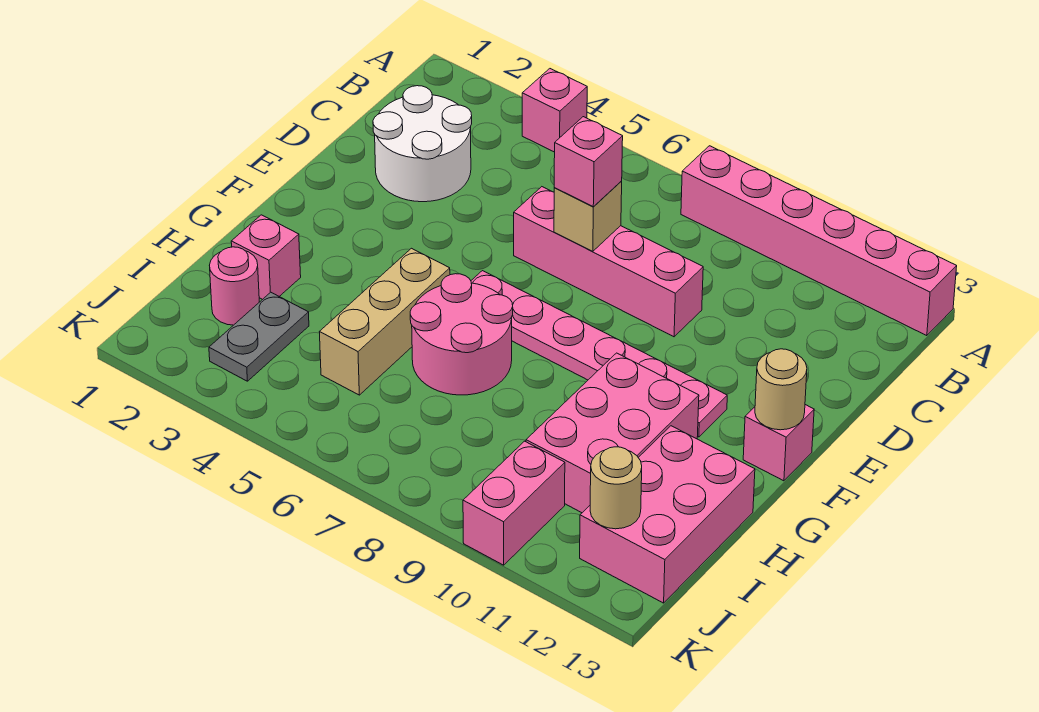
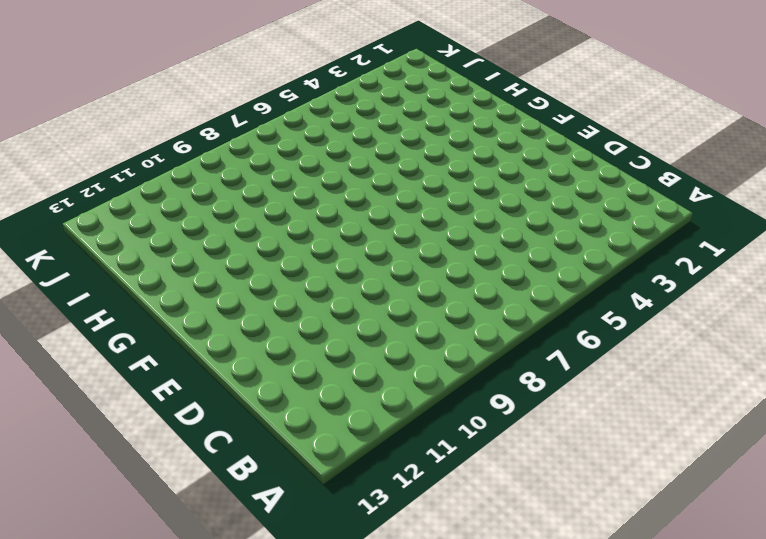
none -> pink brick A4 level 1
none -> pink brick A8:A13 level 1
none -> white round brick C2:D3 level 1

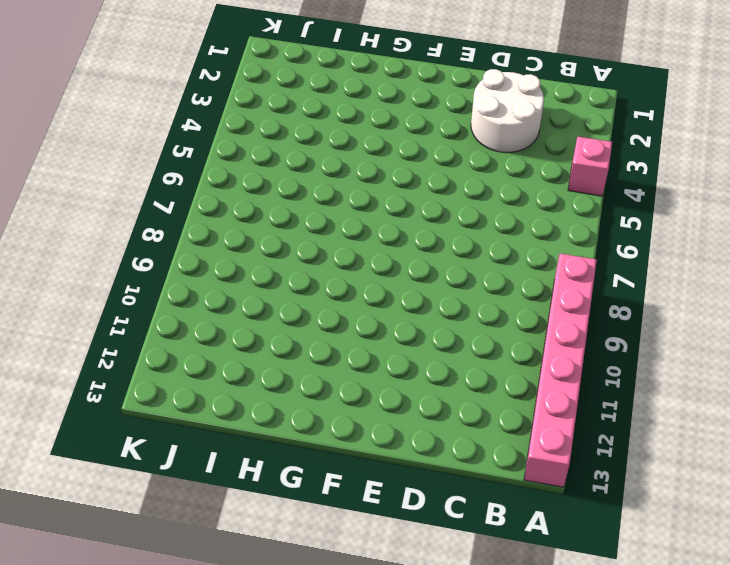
none -> pink brick D6:D9 level 1
none -> pink plate F6:F11 level 1
none -> pink brick F13 level 1

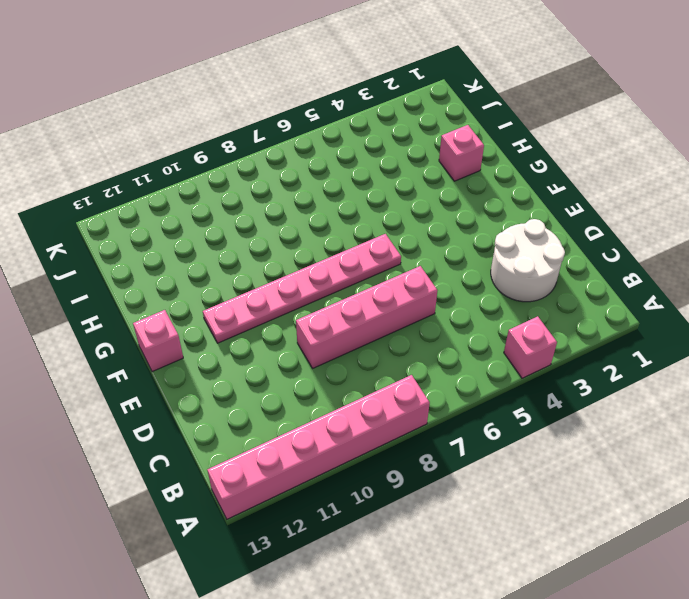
none -> tan brick G5:I5 level 1
none -> pink round brick G6:H7 level 1
none -> pink brick G10:I11 level 1

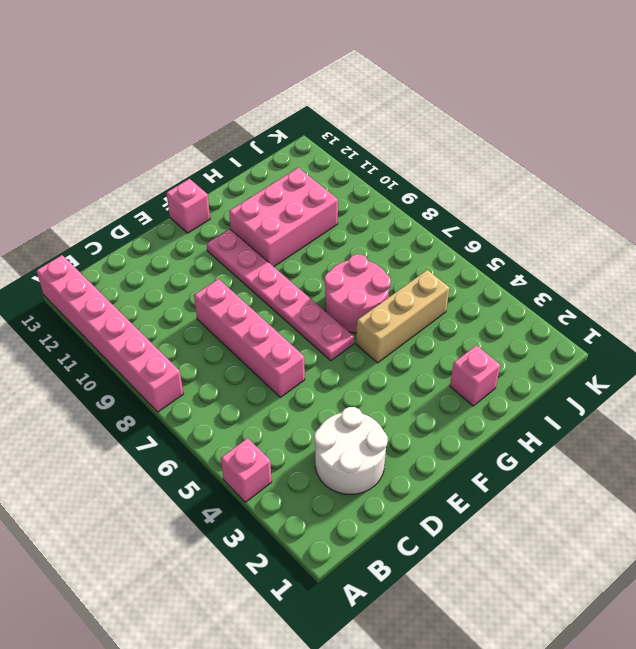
none -> pink brick H12:J13 level 1
none -> pink round brick I2 level 1
none -> grey plate I3:J3 level 1

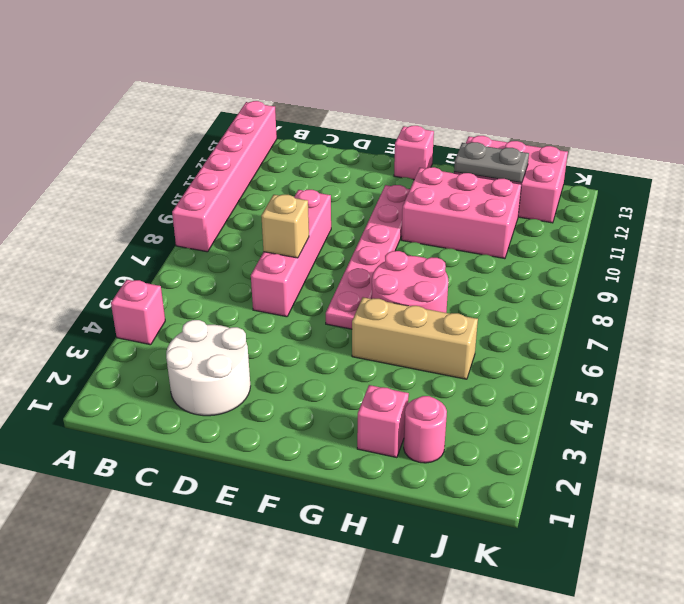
grey plate H12:I12 level 2 -> grey plate I3:J3 level 1
none -> pink brick J10:K10 level 1
none -> tan round brick F13 level 2
none -> tan round brick J12 level 2

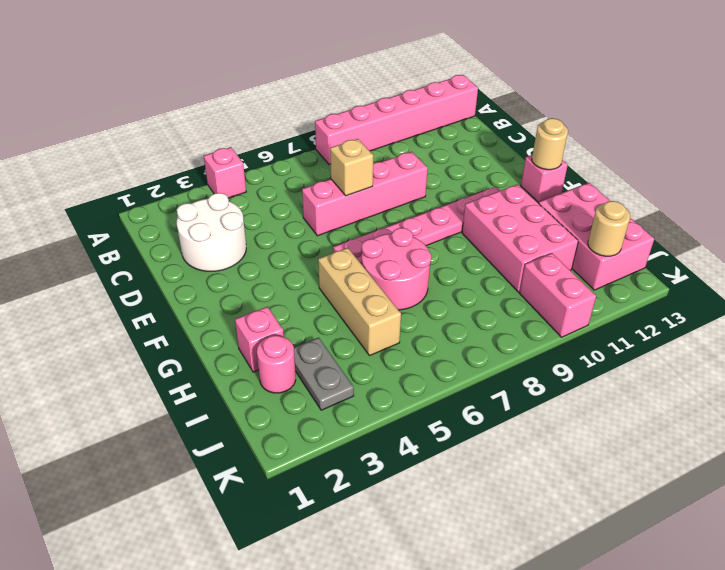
none -> pink brick D7 level 3

